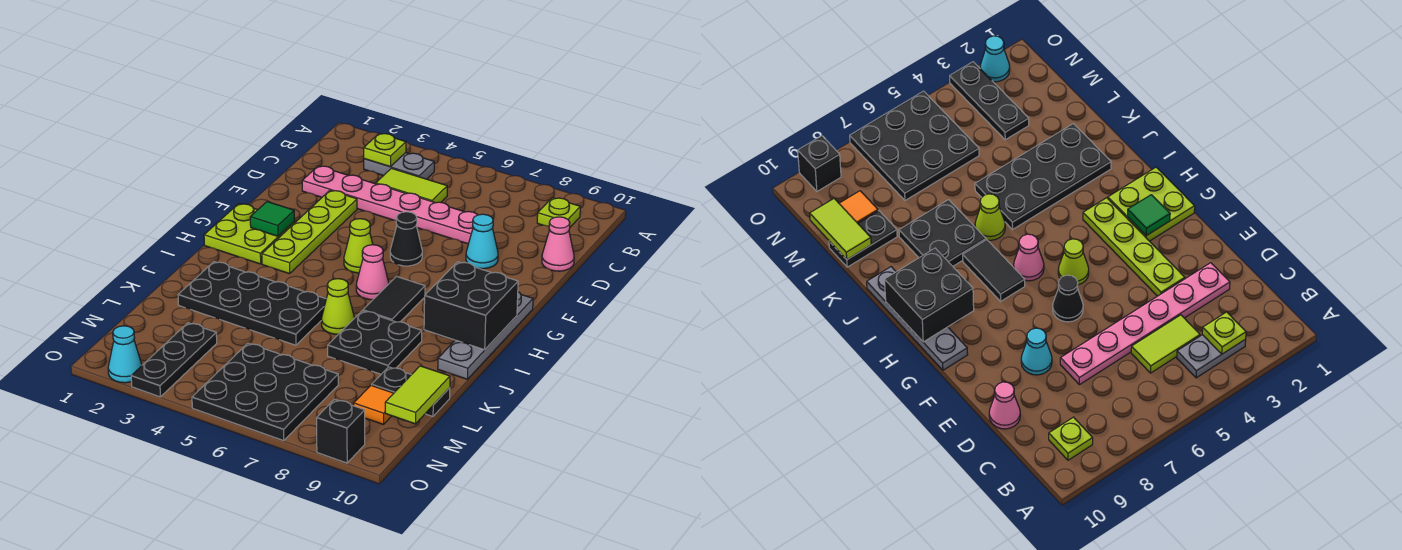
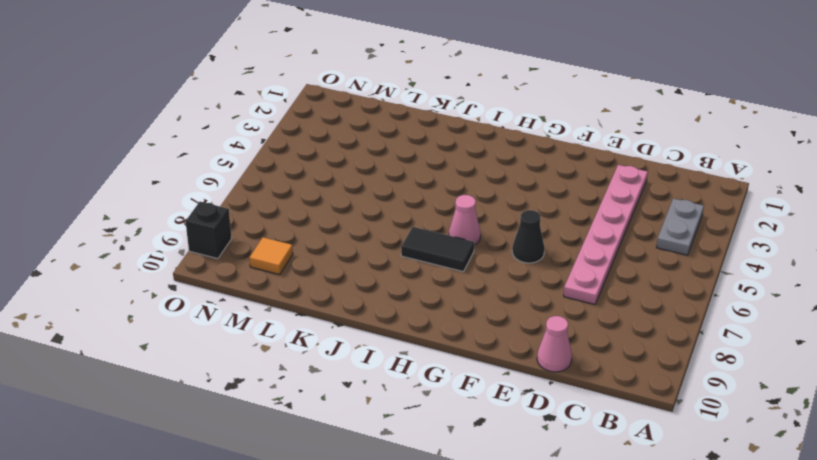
none -> lime plate B9 level 1
none -> lime tile C4:C5 level 1
none -> lime plate E3:H3 level 1

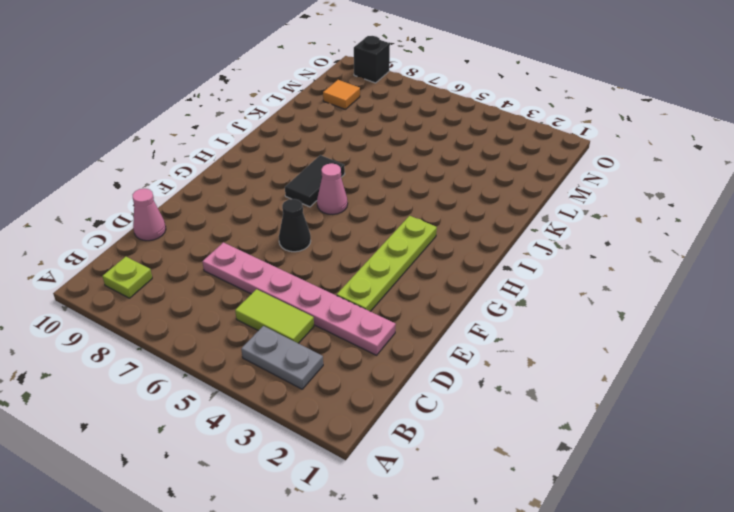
none -> cyan cone E8 level 1
none -> lime plate G1:H2 level 1
none -> lime cone G5 level 1

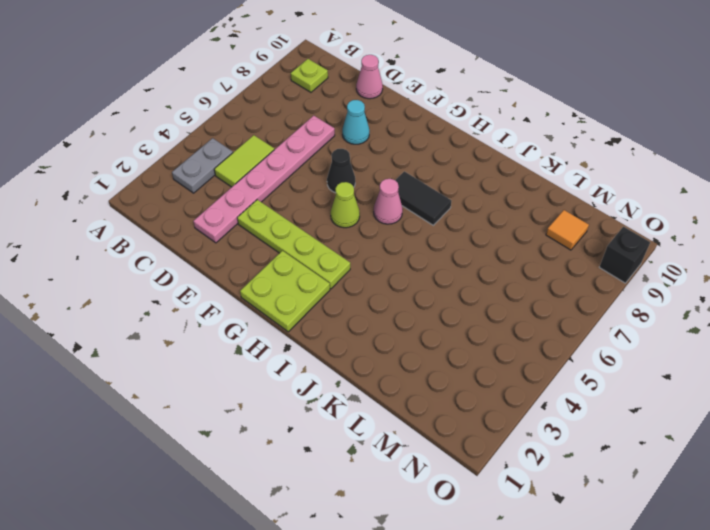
none -> grey plate G10:J10 level 1
none -> black plate J2:K5 level 1
none -> lime cone J6 level 1

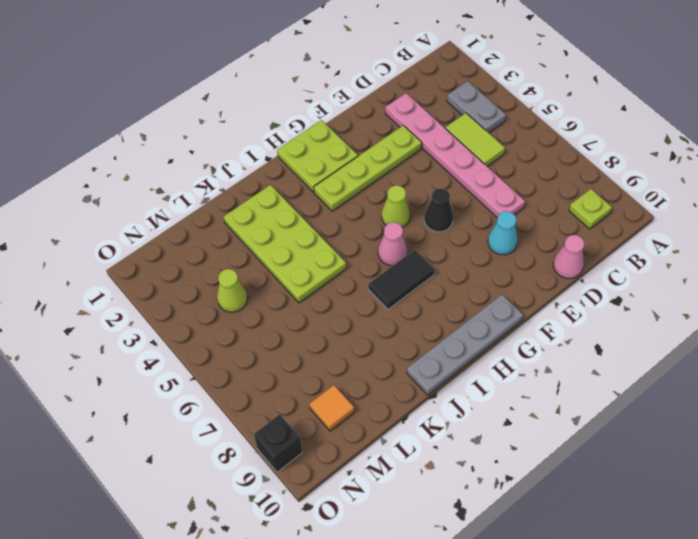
lime plate J2:K5 level 1 -> black plate J2:K5 level 1
lime cone M4 level 1 -> lime cone J6 level 1
none -> black plate J7:K8 level 1
none -> black plate L9:L10 level 1
none -> black plate M3:O3 level 1

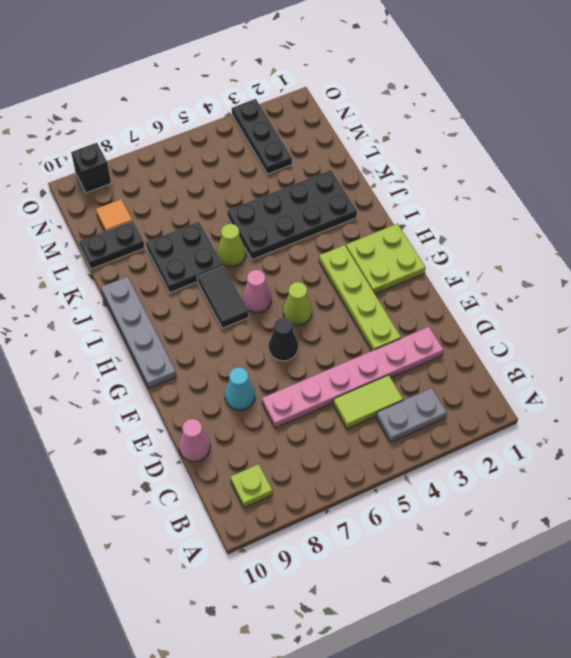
none -> black plate M5:O7 level 1
none -> cyan cone O2 level 1
none -> lime plate B3 level 2

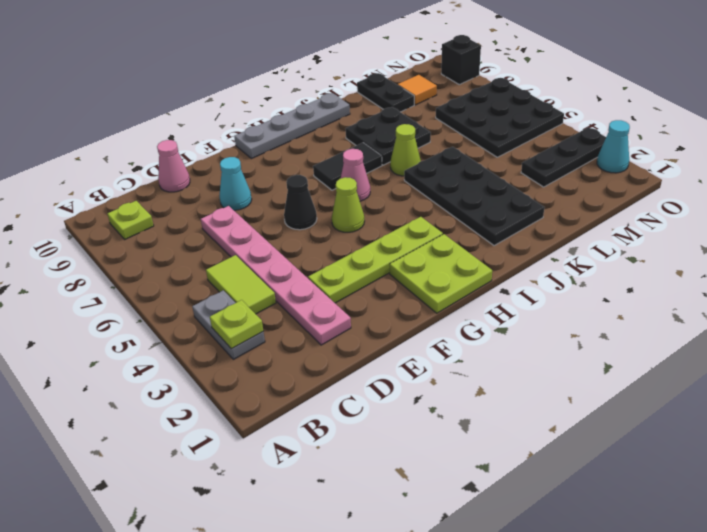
none -> green tile G2 level 2
none -> black brick H9:I10 level 2
none -> lime tile L10:M10 level 2

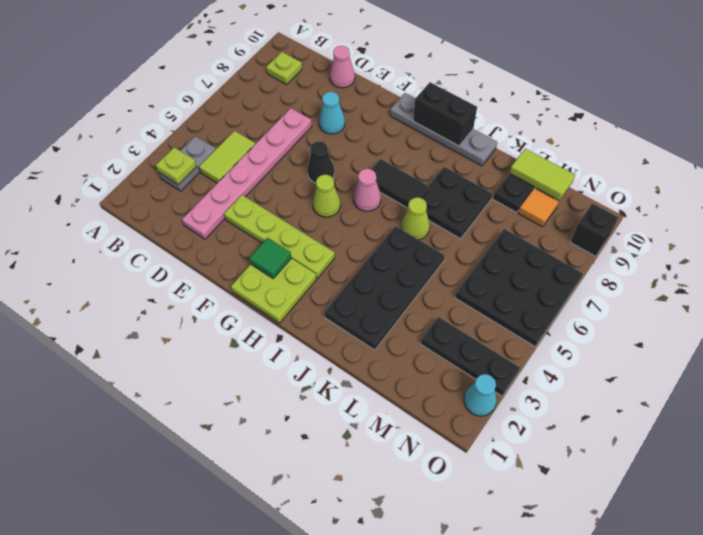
black brick H10:I10 level 2 -> black brick H9:I10 level 2

